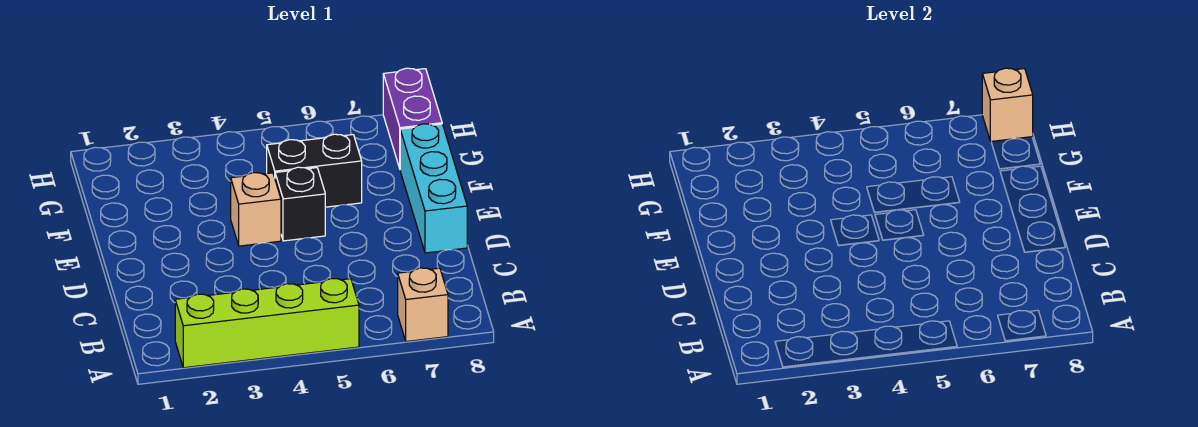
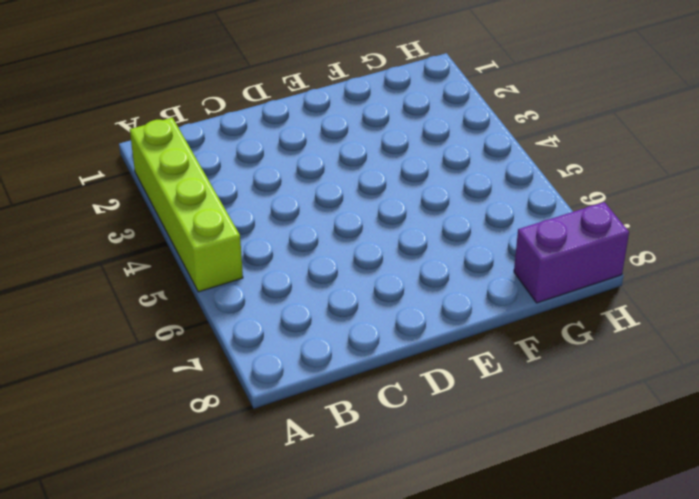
none -> tan brick A7 level 1
none -> cyan brick D8:F8 level 1

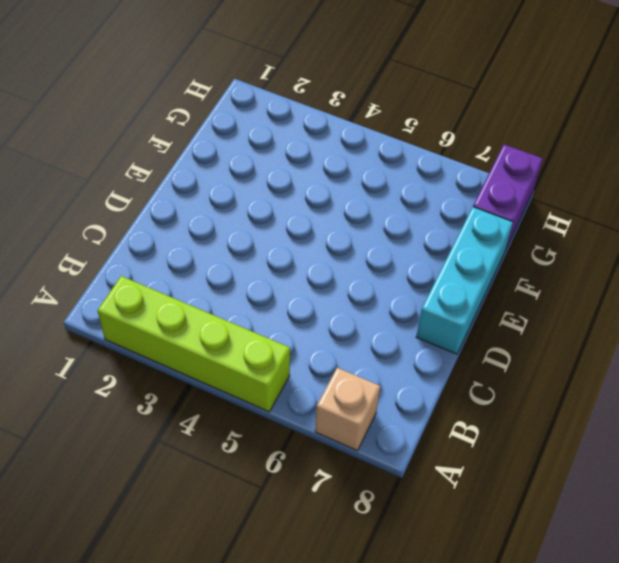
none -> tan brick E4 level 1
none -> black brick E5 level 1

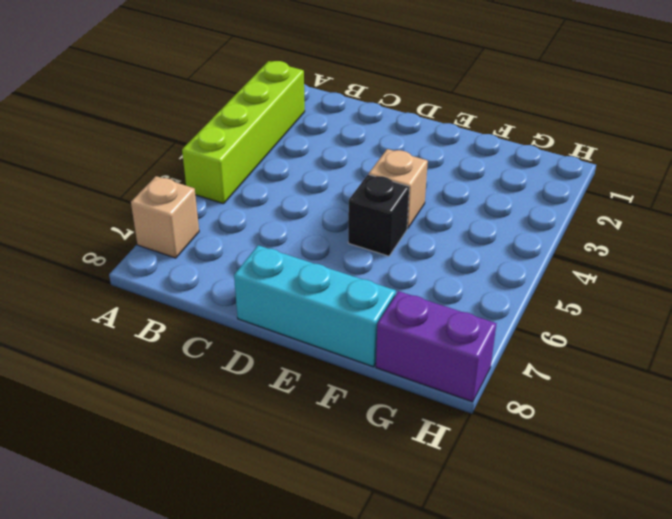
none -> black brick F5:F6 level 1
none -> tan brick H8 level 2

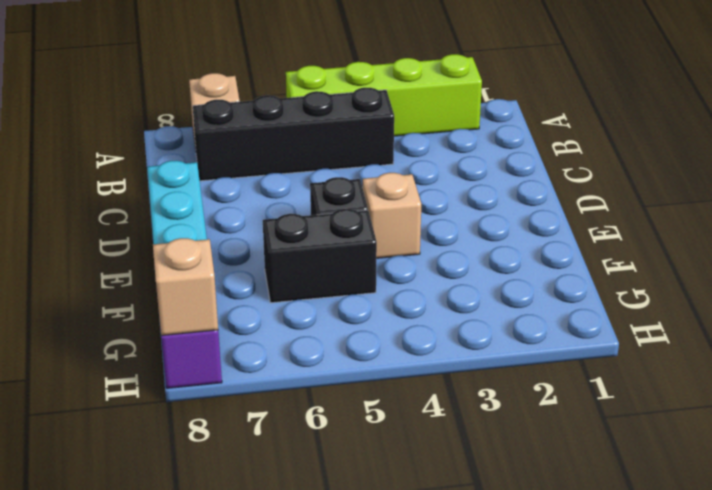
black brick B4:B7 level 1 -> none

